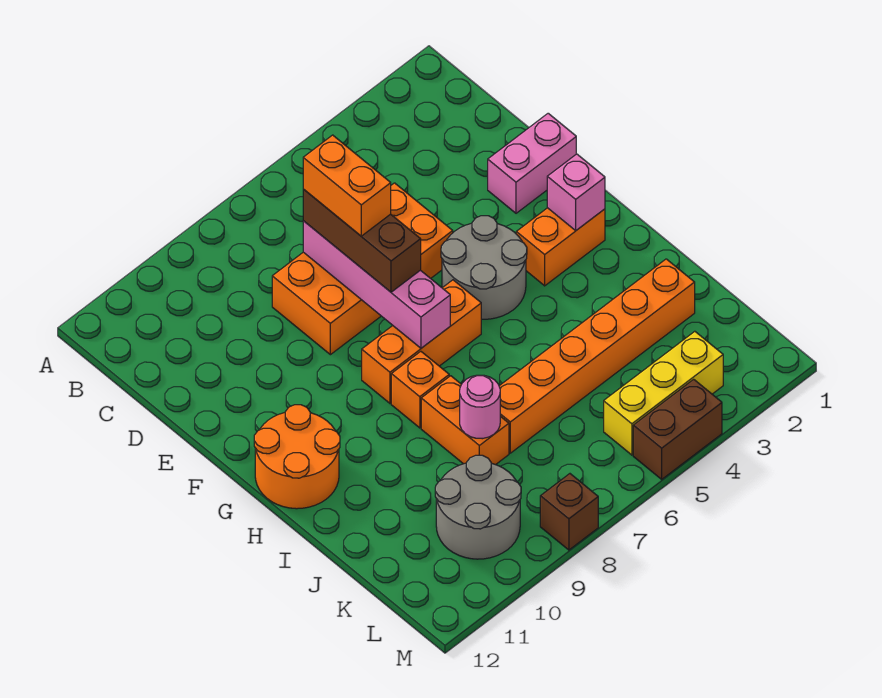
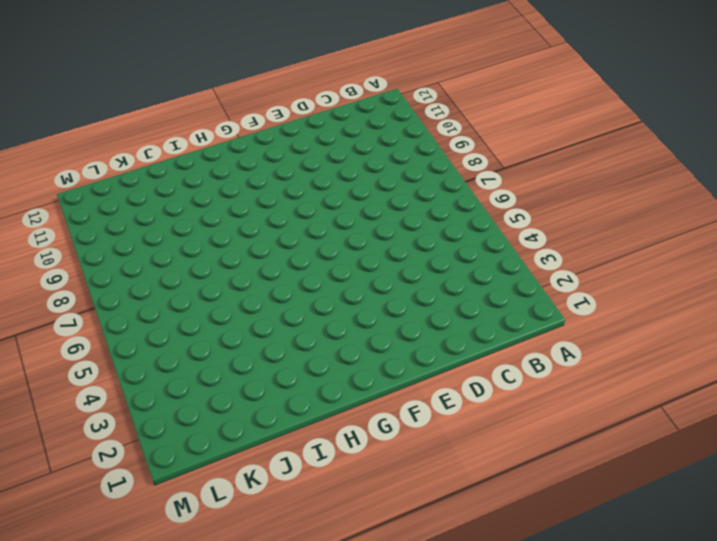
none -> orange brick D5:E8 level 1
none -> pink brick E1:E2 level 1
none -> grey round brick F4:G5 level 1

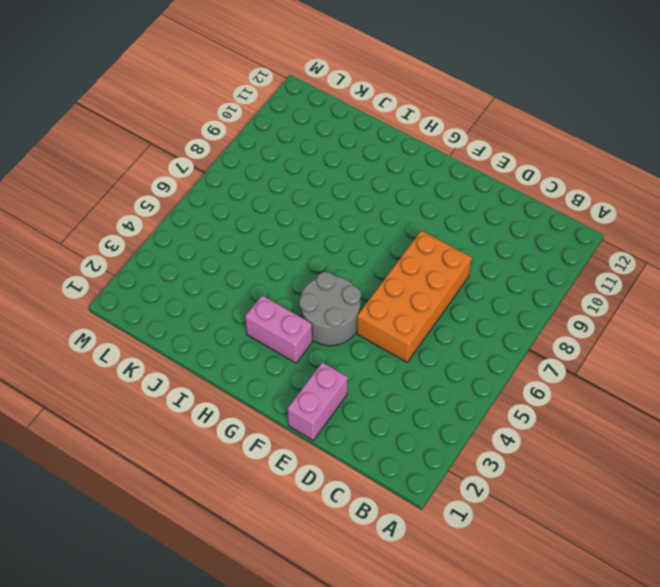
pink brick G3:H3 level 1 -> orange brick G2:G3 level 1
none -> orange brick G6:G8 level 1
none -> orange round brick G11:H12 level 1
none -> orange brick H8 level 1

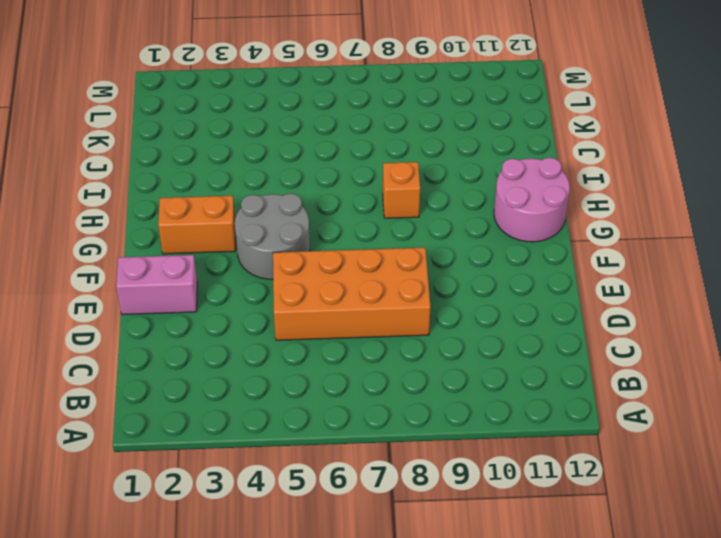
pink round brick G11:H12 level 1 -> orange round brick G11:H12 level 1
none -> orange brick G6:G8 level 1
none -> orange brick I8:J8 level 1
none -> orange brick J2:J7 level 1

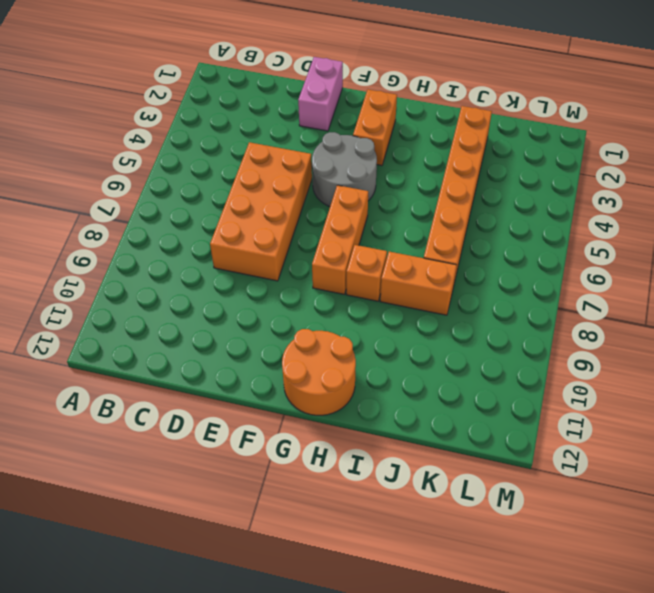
none -> grey round brick K9:L10 level 1
none -> yellow brick L3:L5 level 1
none -> brown brick M4:M5 level 1

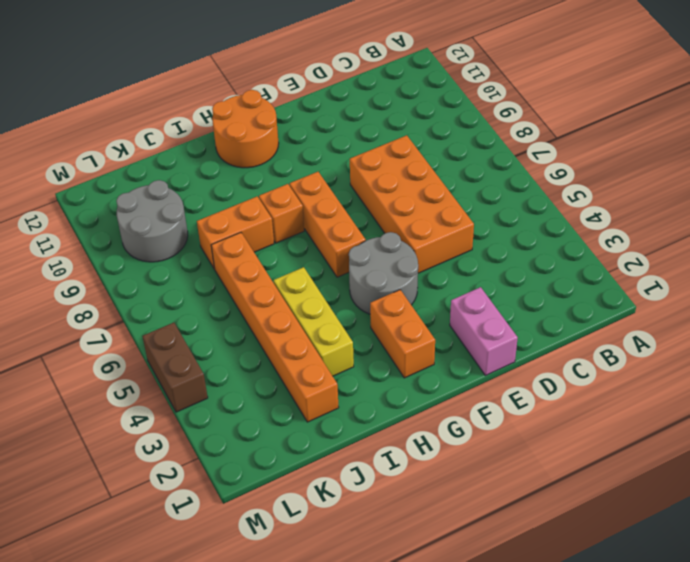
yellow brick I3:I5 level 1 -> yellow brick L3:L5 level 1
none -> brown brick M8 level 1
none -> pink brick D7:G7 level 2
none -> pink brick G2 level 2

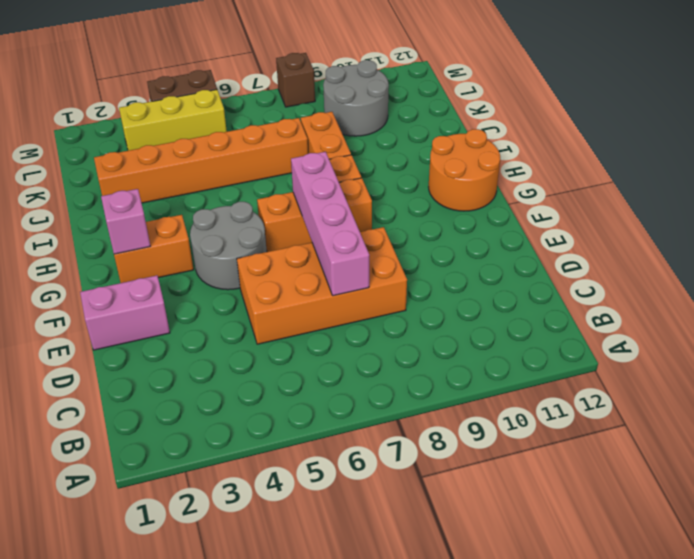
none -> pink round brick J8 level 2
none -> brown brick D7:F7 level 3
none -> orange brick D7:E7 level 4

